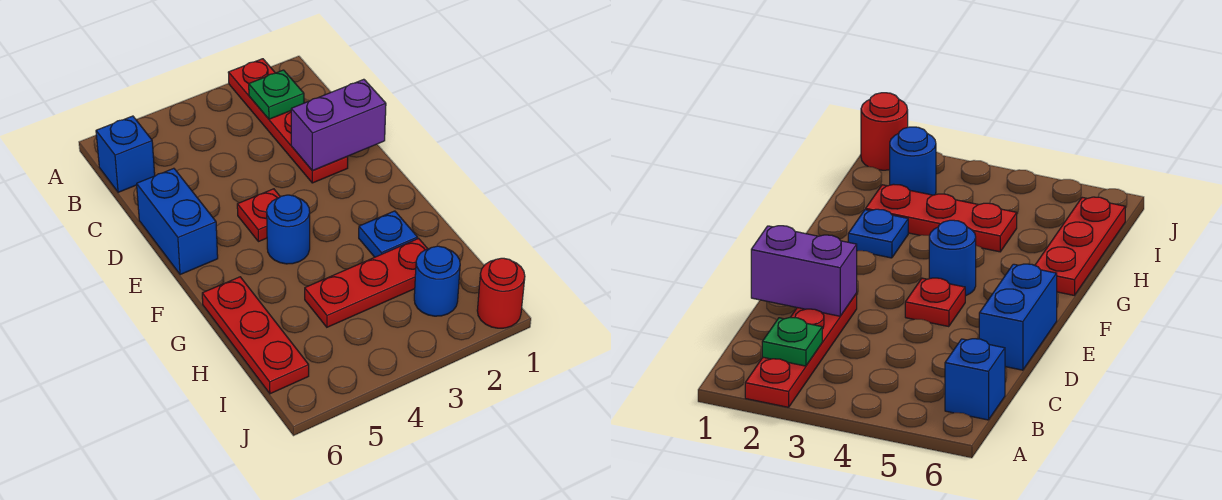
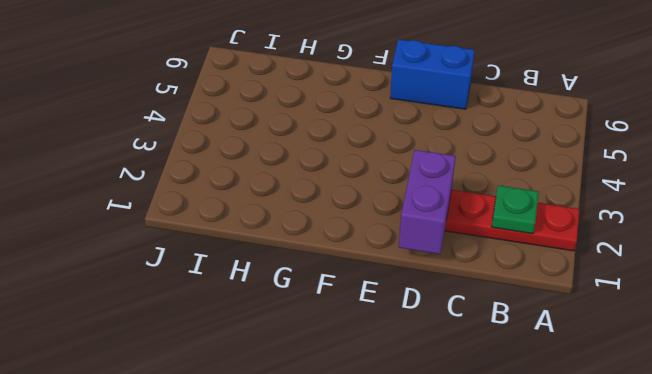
none -> blue brick B6 level 1
none -> red plate E4 level 1
none -> blue round brick F4 level 1

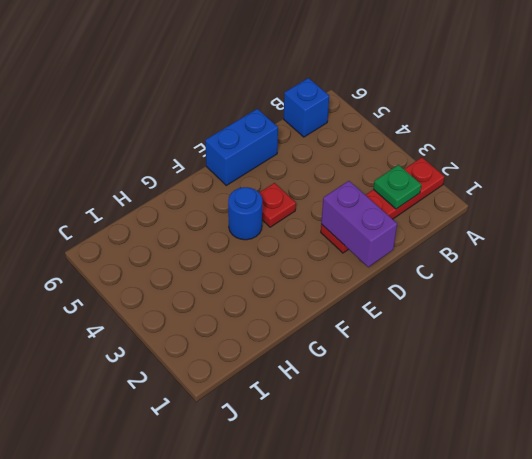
none -> blue plate G2 level 1
none -> red plate G6:I6 level 1
none -> red plate H2:H4 level 1

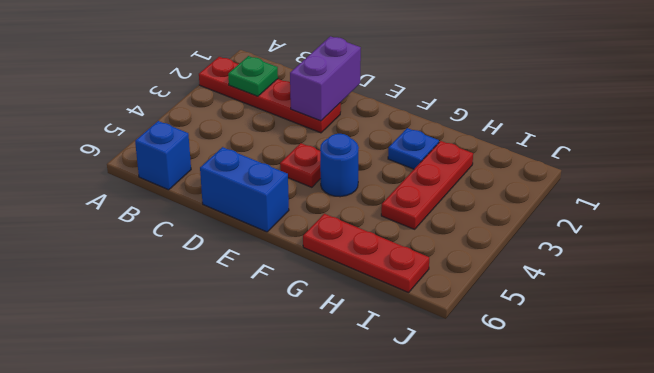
none -> blue round brick I2 level 1
none -> red round brick J1 level 1

